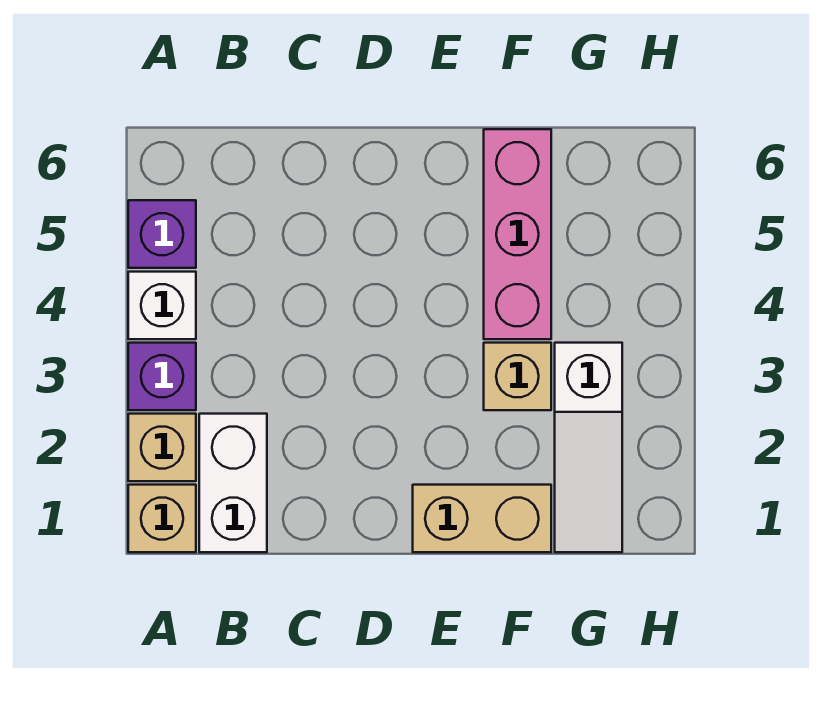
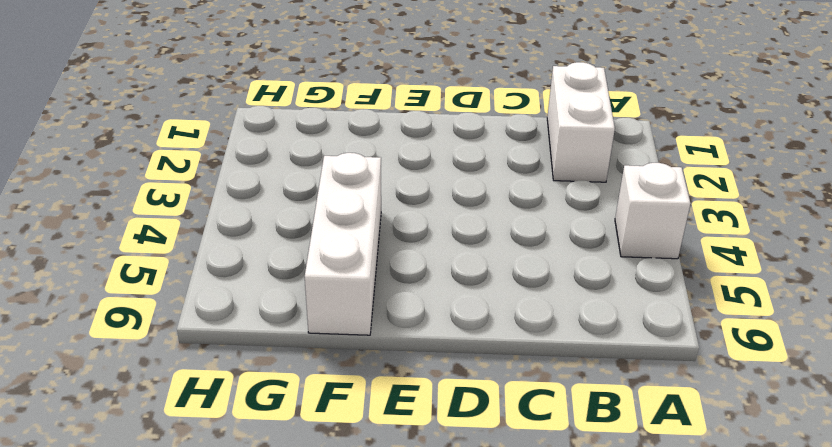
white brick F4:F6 level 1 -> pink brick F4:F6 level 1
none -> tan brick A1 level 1
none -> tan brick A2 level 1

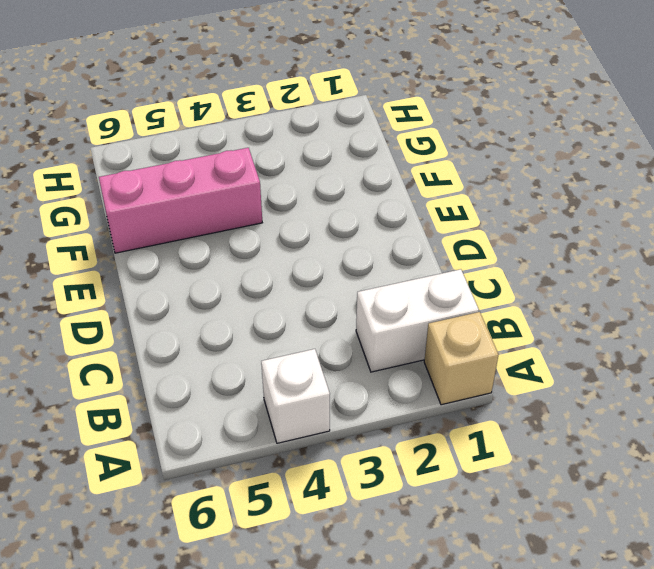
none -> tan brick A2 level 1
none -> purple brick A3 level 1

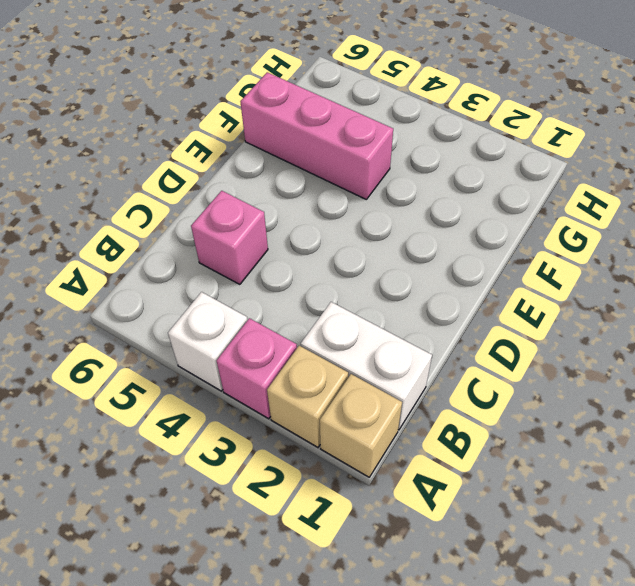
pink brick A3 level 1 -> purple brick A3 level 1
pink brick C5 level 1 -> none
none -> purple brick A5 level 1
none -> tan brick E1:F1 level 1

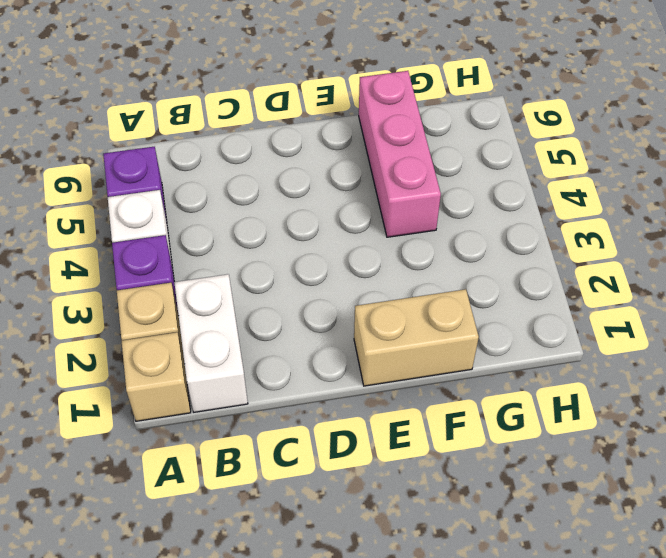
none -> tan brick F3 level 1
none -> white slope G1:G3 level 1 top 3

